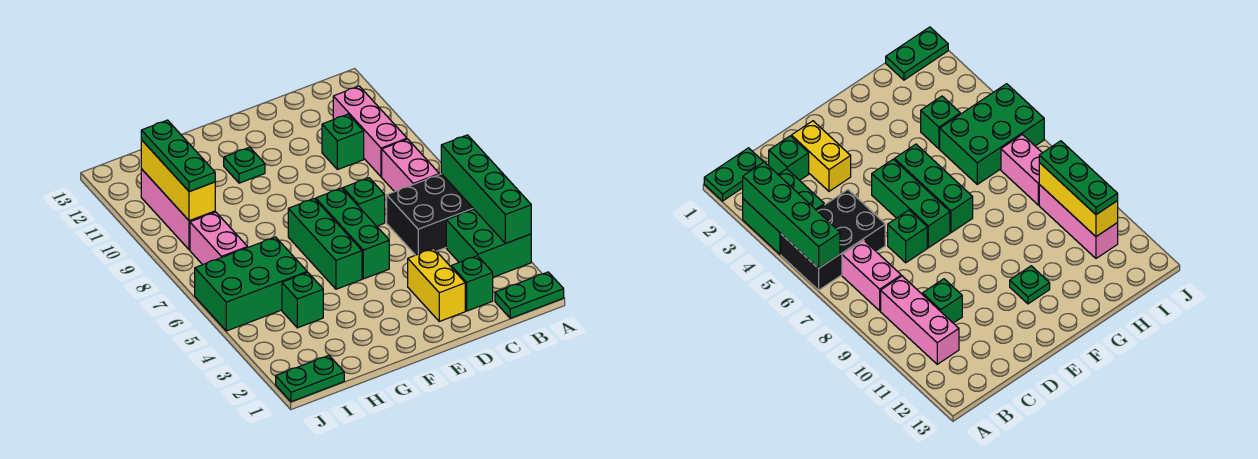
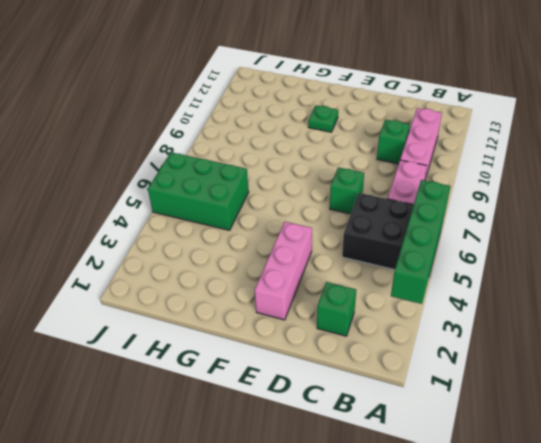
pink brick E2:E4 level 1 -> pink brick I9:I11 level 1
none -> green plate A1:B1 level 1
none -> green brick A3:B4 level 1
none -> yellow brick D2:D3 level 1

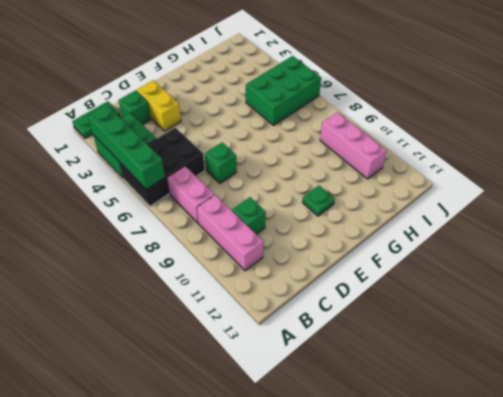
none -> green brick E5:E7 level 1
none -> green brick F5:F7 level 1
none -> green brick H4 level 1

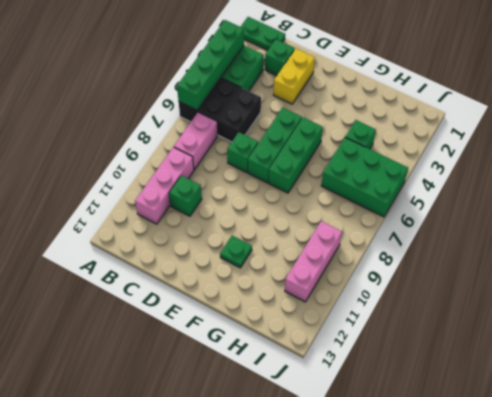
none -> green plate I1:J1 level 1
none -> pink brick I7:I8 level 1
none -> yellow brick I9:I11 level 2

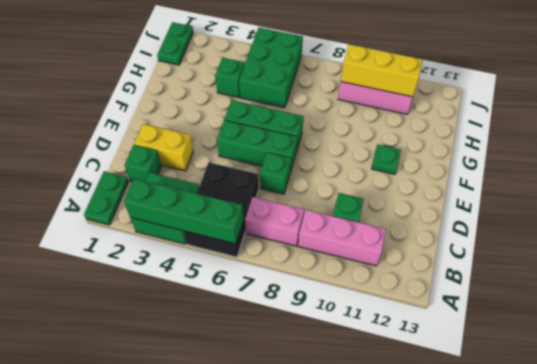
none -> pink brick I7:I8 level 1
none -> green plate I9:I11 level 3

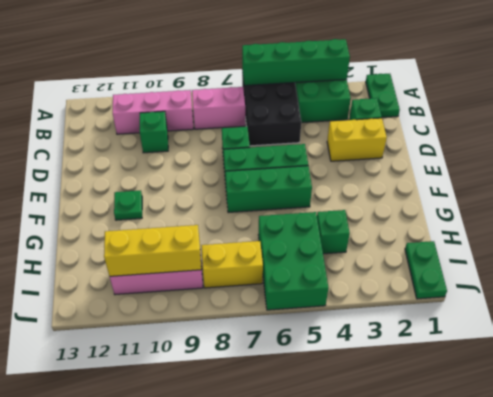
yellow brick I7:I8 level 1 -> pink brick I7:I8 level 1
none -> green plate I9:I11 level 3

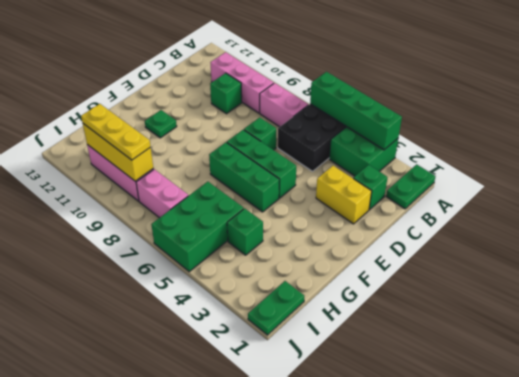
yellow plate I9:I11 level 3 -> green plate I9:I11 level 3

